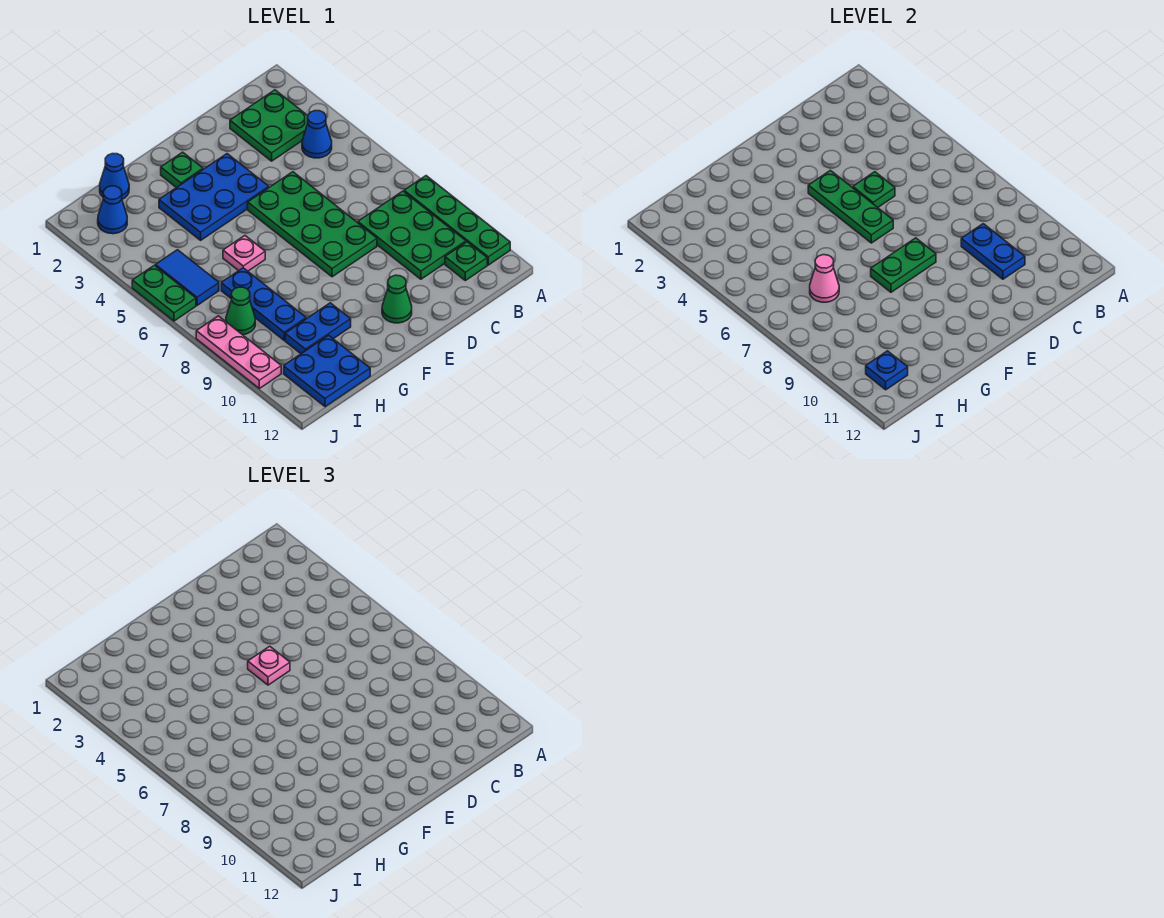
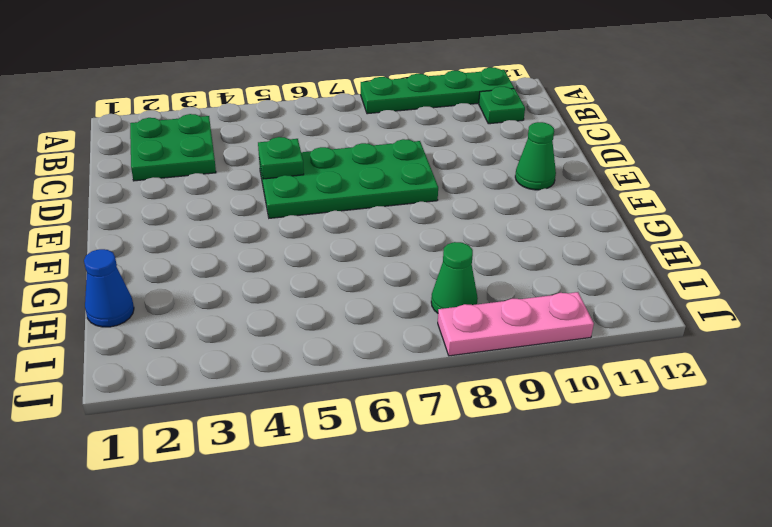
none -> blue cone B4 level 1
none -> green plate B8:C10 level 1
none -> blue plate E3:G4 level 1

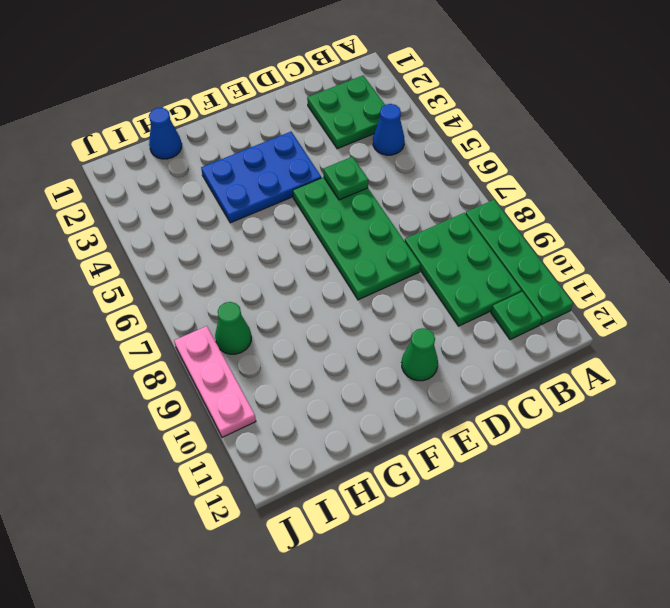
none -> green plate F2 level 1
none -> pink plate G6 level 1
none -> blue plate G10:H10 level 1

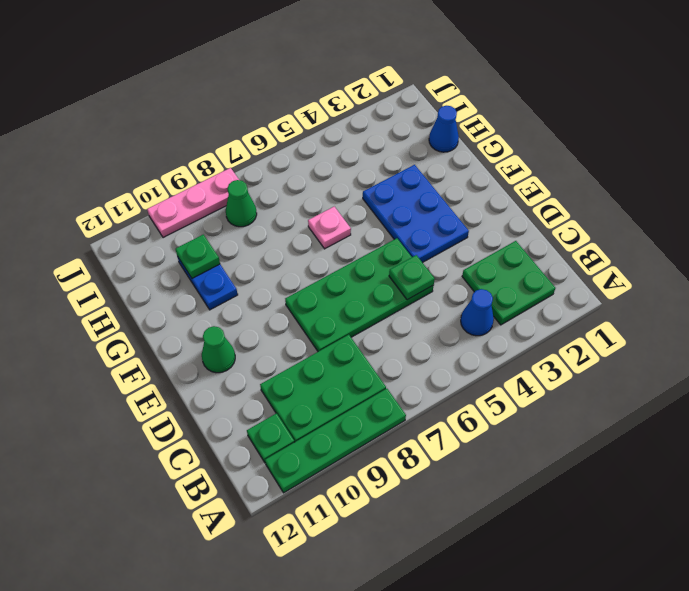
green plate H10 level 2 -> green plate F2 level 1
none -> blue plate H7:H9 level 1
none -> blue plate H11:I12 level 1
none -> blue cone I2 level 1

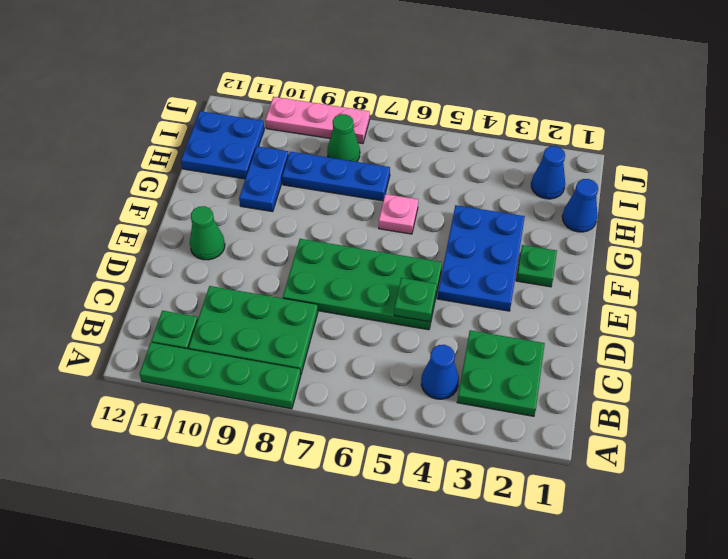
none -> blue tile I5:I6 level 1
none -> green plate J5:J6 level 1
none -> blue plate C9:C10 level 2

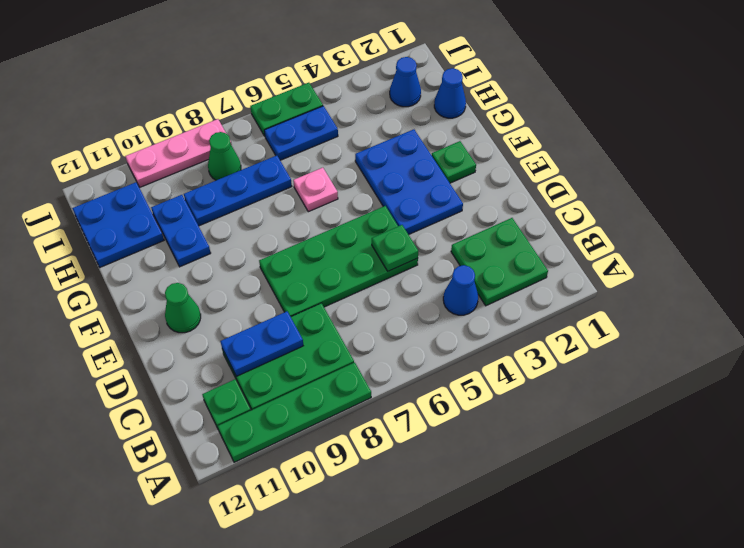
blue plate I5:I6 level 1 -> blue tile I5:I6 level 1
none -> green plate E4:E6 level 2
none -> green plate E8:F8 level 2
none -> pink cone H7 level 2

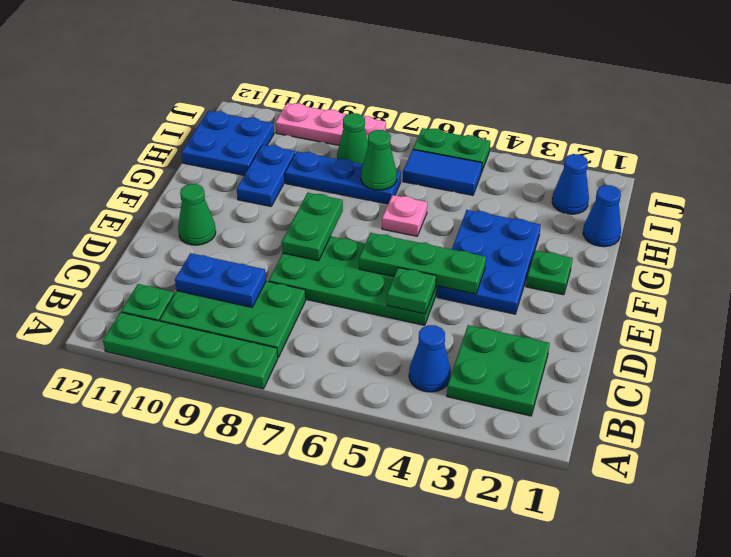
green cone H7 level 2 -> pink cone H7 level 2
none -> blue plate I11 level 2
none -> pink plate E5 level 3

